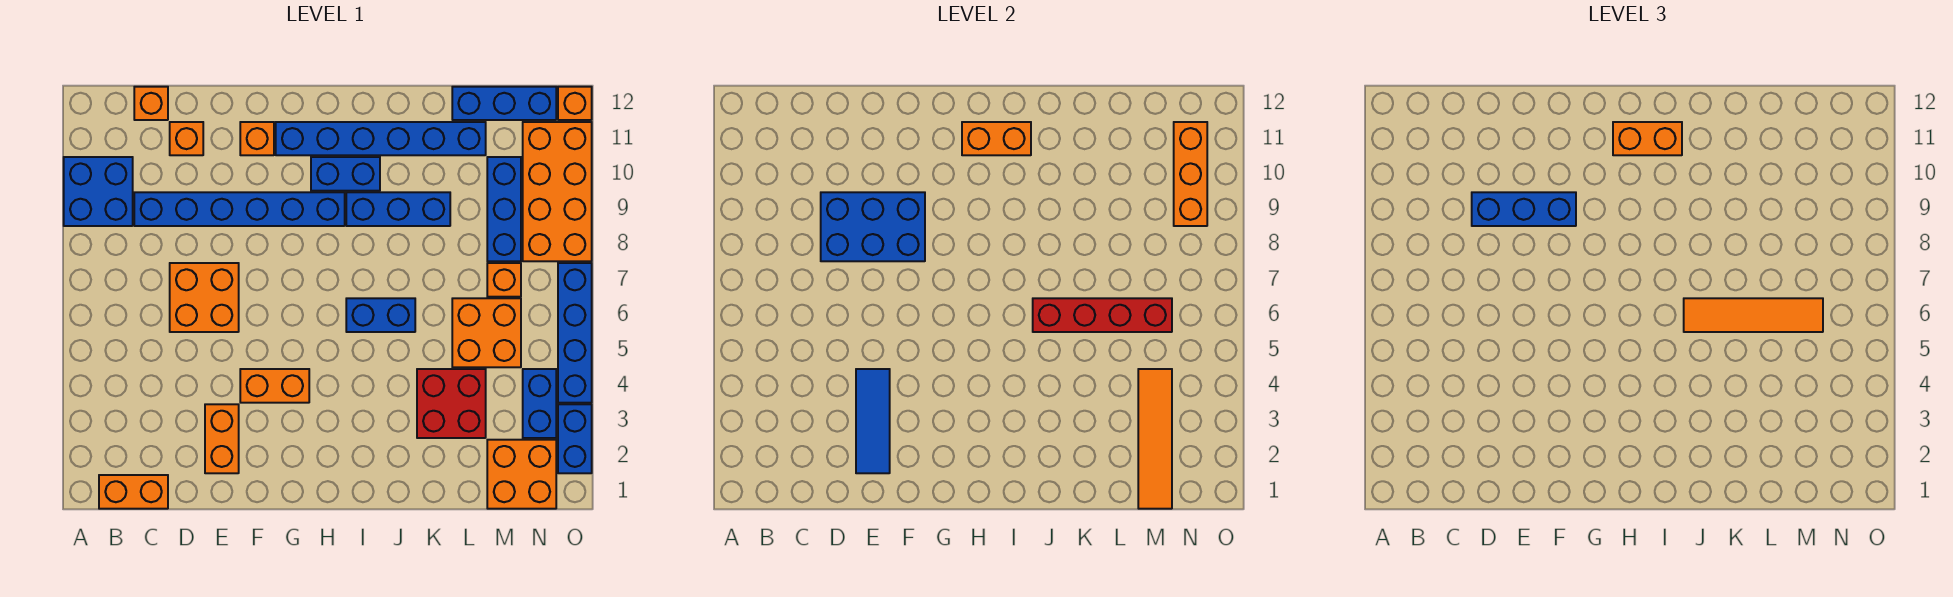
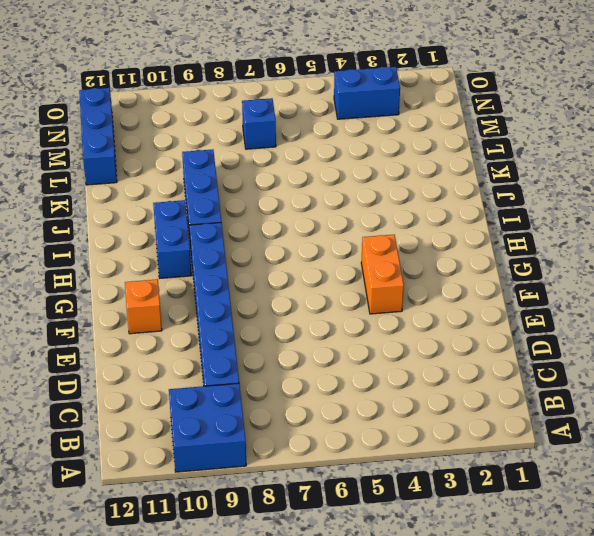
blue brick M7 level 1 -> orange brick M7 level 1
none -> orange brick B1:C1 level 1
none -> orange brick C12 level 1
none -> orange brick D6:E7 level 1
none -> orange brick D11 level 1

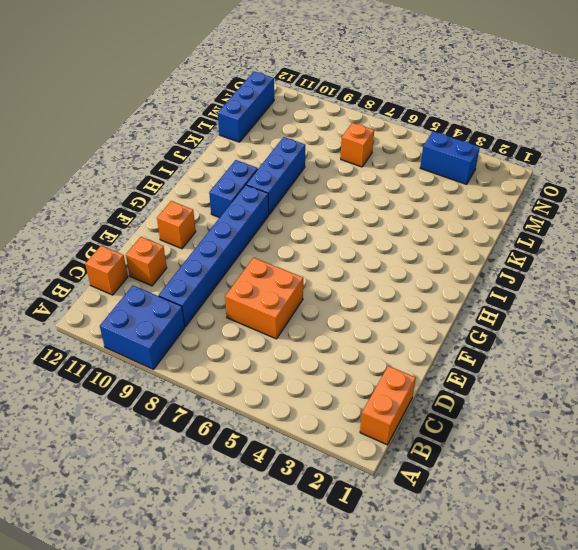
none -> orange brick E2:E3 level 1
none -> orange brick F4:G4 level 1
none -> blue brick G11:L11 level 1
none -> blue brick I6:J6 level 1

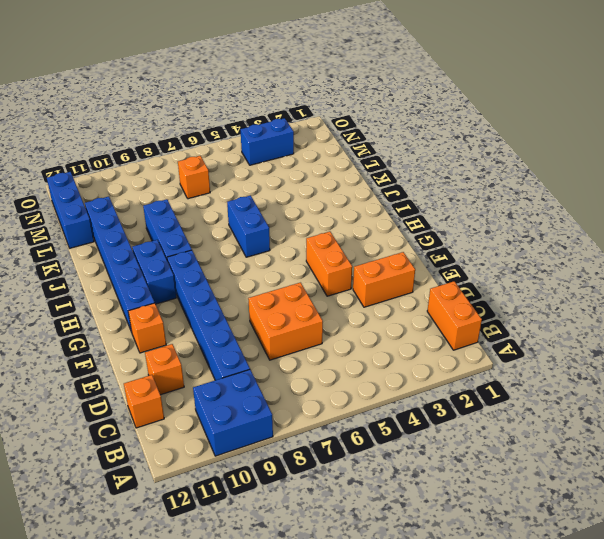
none -> red brick K3:L4 level 1
none -> orange brick L5:M6 level 1
none -> orange brick M1:N2 level 1
none -> blue brick M8:M10 level 1

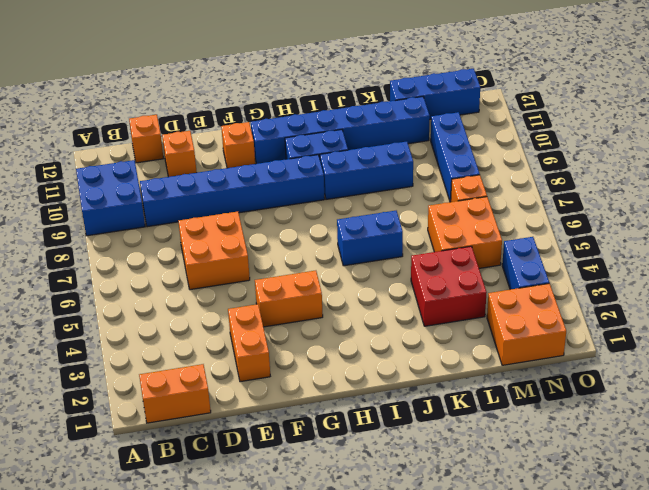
none -> orange brick N8:O11 level 1
none -> blue brick O2:O3 level 1
none -> blue brick O4:O7 level 1
none -> orange brick O12 level 1

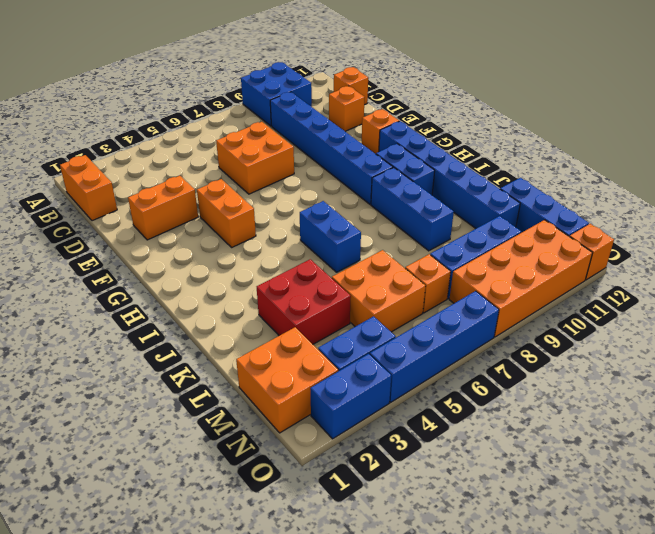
none -> blue brick D8:F9 level 2
none -> blue tile E2:E4 level 2
none -> orange brick H11:I11 level 2
none -> red brick J6:M6 level 2

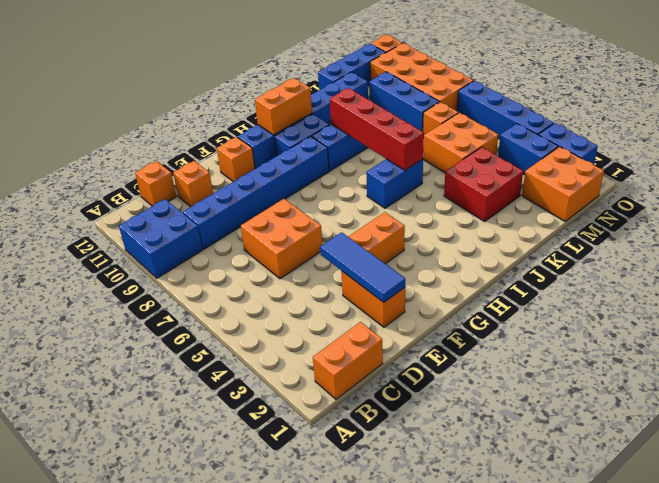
red brick J6:J9 level 2 -> red brick J6:M6 level 2
none -> blue brick D8:F9 level 2
none -> orange tile M1:M4 level 2
none -> orange brick N9:N11 level 2
none -> blue brick D9:F9 level 3

